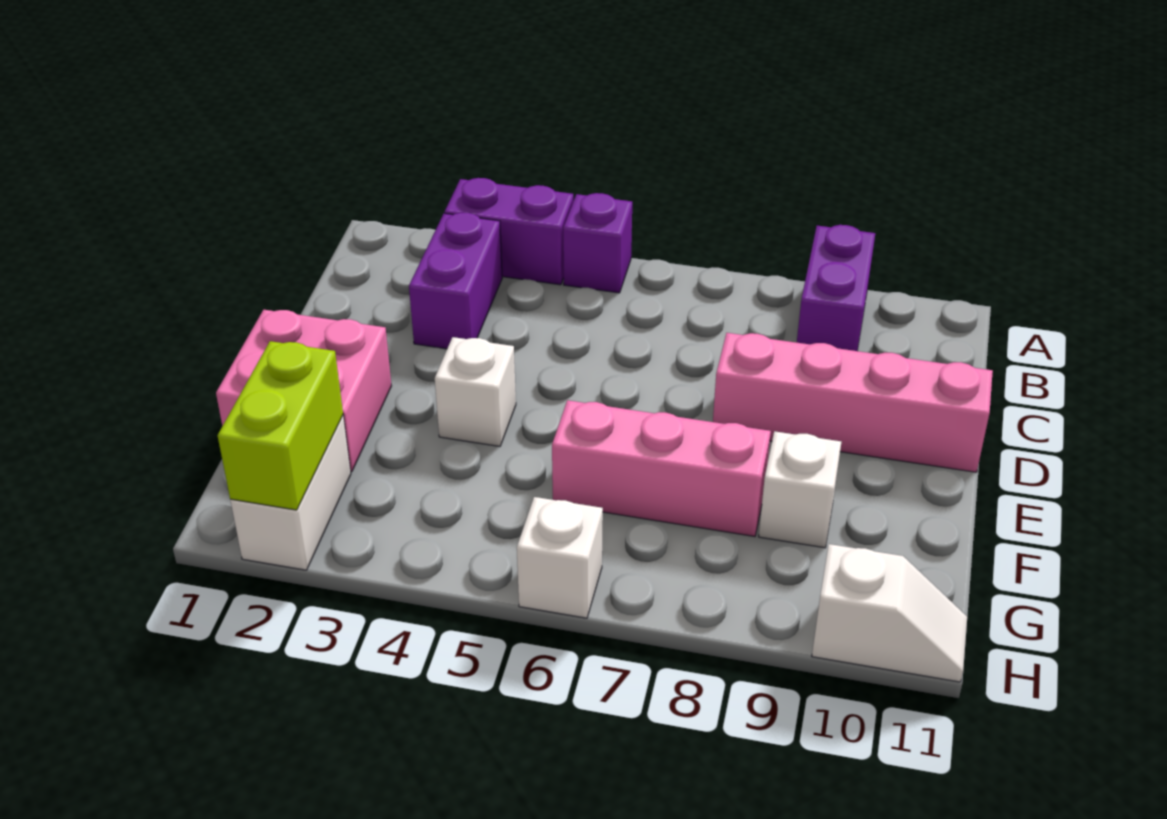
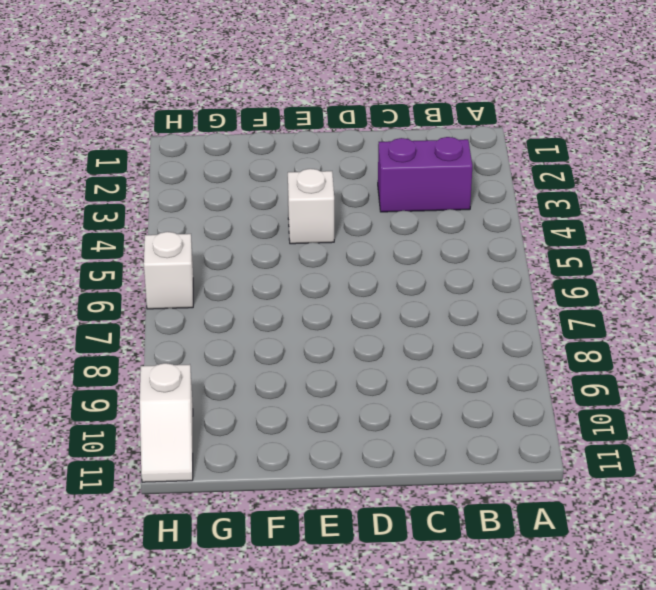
none -> purple brick A3:A4 level 1
none -> purple brick A5 level 1
none -> purple brick A9:B9 level 1

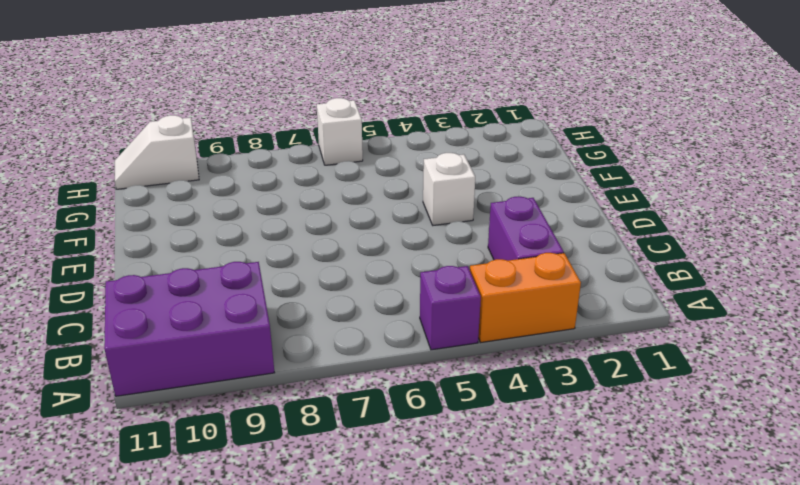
orange brick A3:A4 level 1 -> purple brick A3:A4 level 1
purple brick A9:B11 level 1 -> purple brick A9:B9 level 1
none -> pink brick D8:D11 level 1
none -> pink brick E1:F2 level 1
none -> pink brick F6:F8 level 1

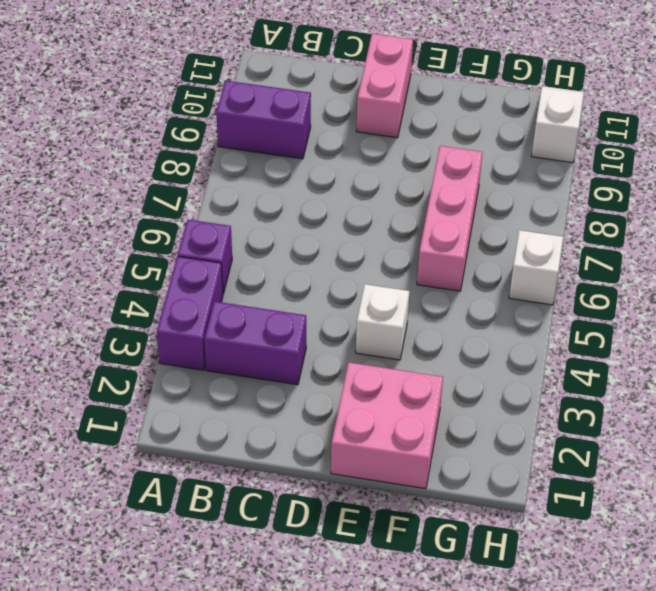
pink brick D10:D11 level 1 -> pink brick D8:D11 level 1
none -> white brick F9 level 1
none -> white brick G2:H2 level 1
none -> lime brick G2:H2 level 2

